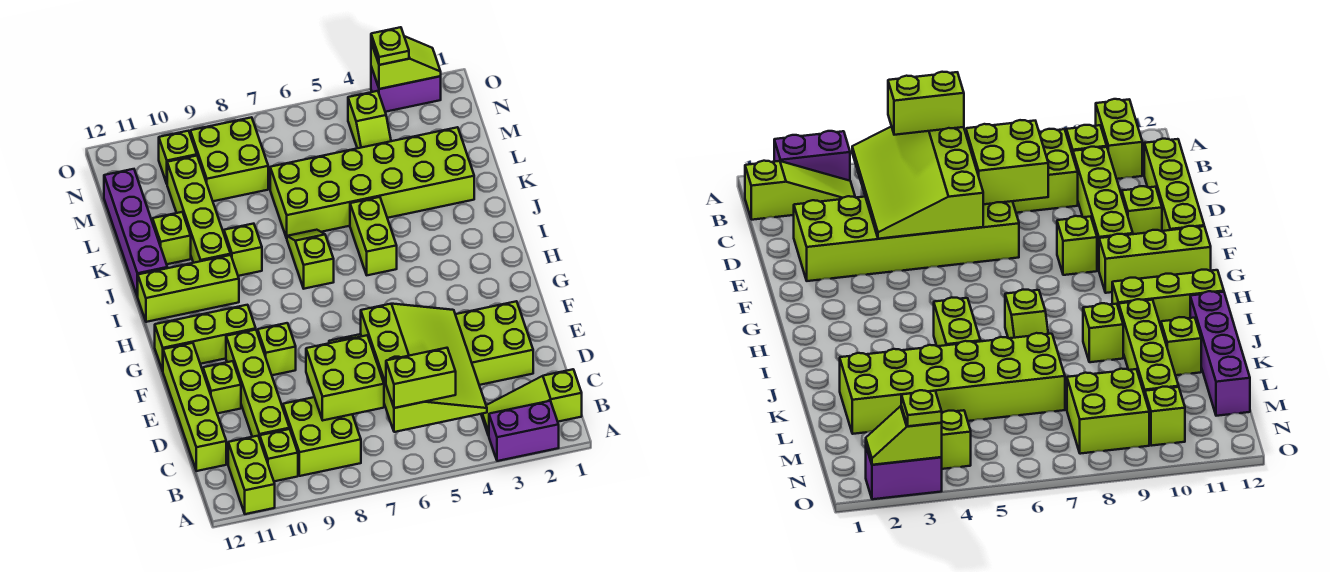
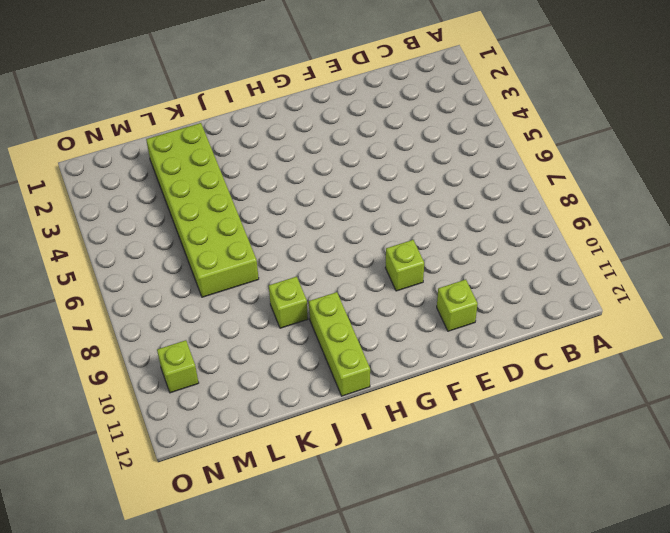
none -> purple brick A2:A3 level 1
none -> lime brick A11:B11 level 1
none -> lime slope B1:B3 level 1 top 1

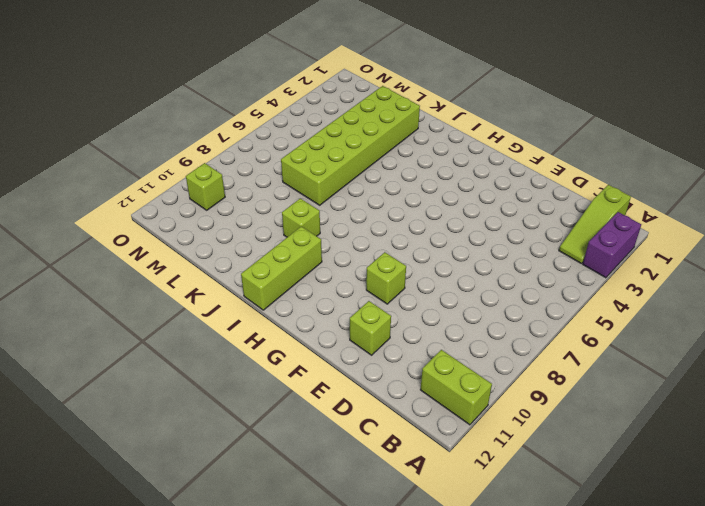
none -> lime brick B8:C9 level 1
none -> lime brick B10 level 1
none -> lime brick C10:F10 level 1

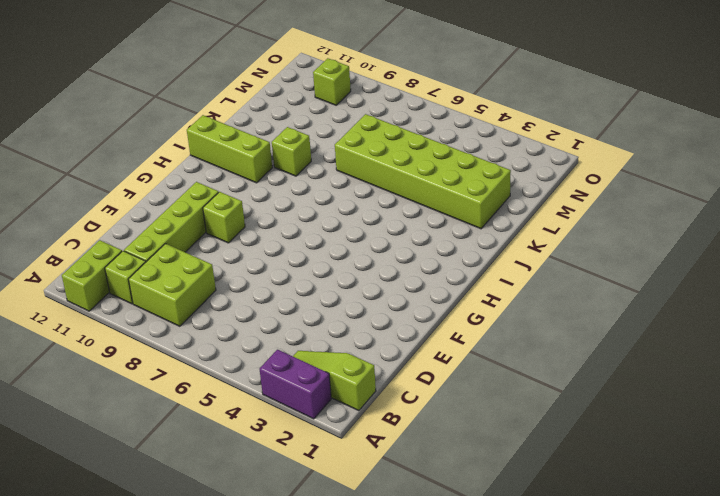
none -> lime brick C12:F12 level 1
none -> lime brick D2:E7 level 1
none -> lime brick E11 level 1

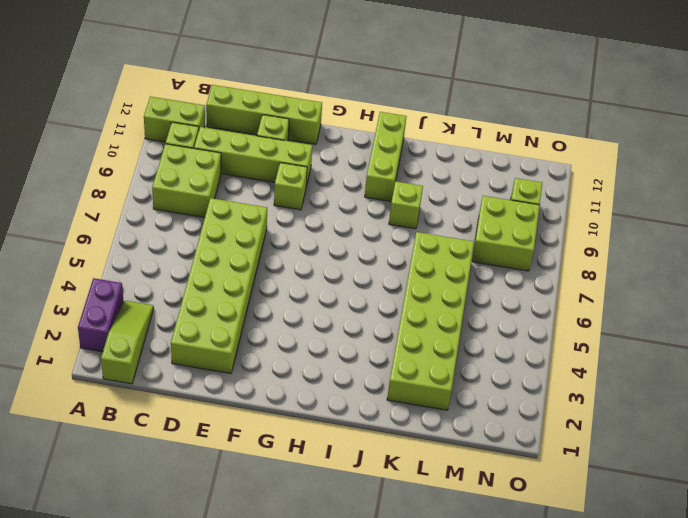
none -> lime brick G10:G12 level 1
none -> lime brick I5:J5 level 1
none -> lime slope I7:J7 level 1 top I

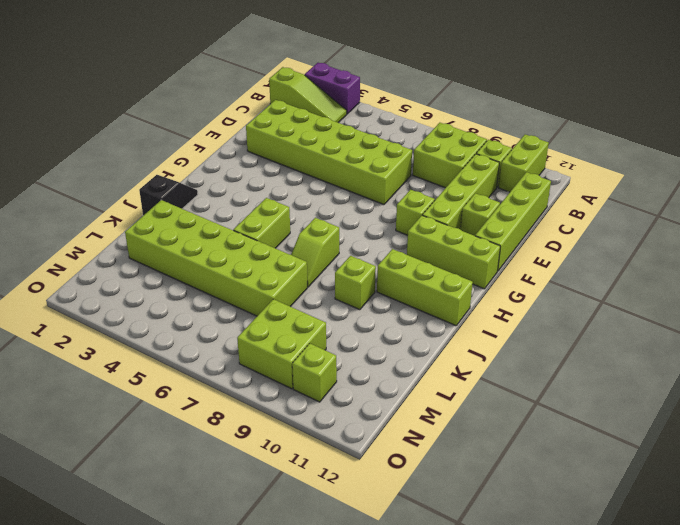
black slope I1:J1 level 1 top J -> none
none -> lime brick J10:M10 level 1
none -> purple brick J12:M12 level 1
none -> lime brick K11 level 1

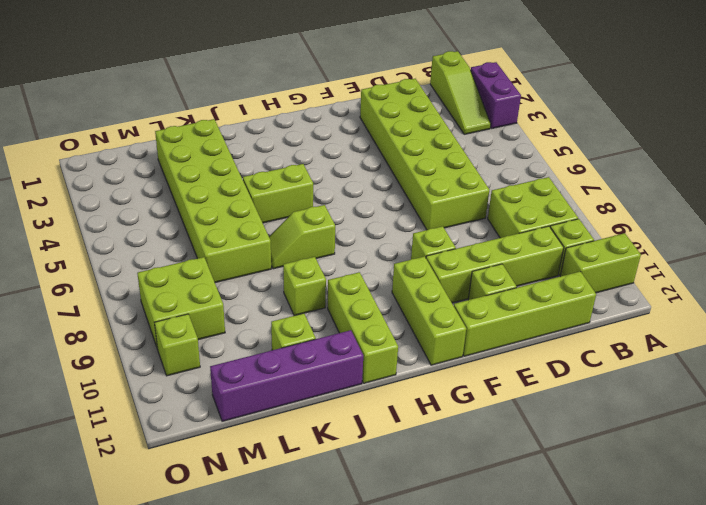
none -> lime brick J10:M10 level 1
none -> lime slope M4:N4 level 1 top N
none -> purple brick O2:O3 level 1

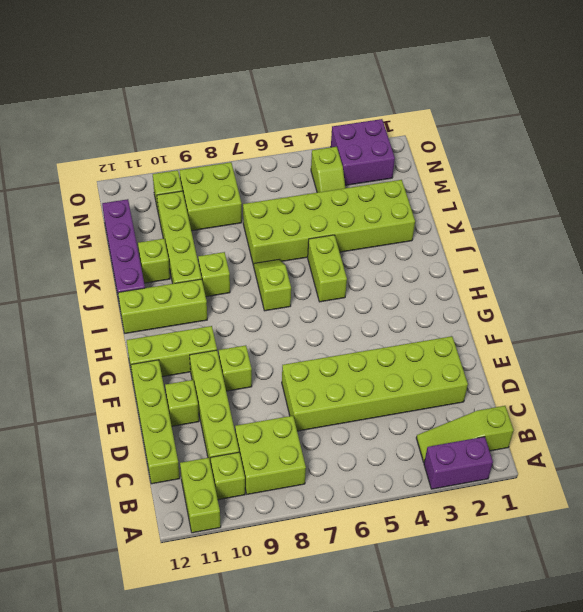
purple brick N2:O3 level 1 -> purple brick O2:O3 level 1
none -> lime slope B4:E6 level 2 top 6
none -> lime brick C7:D8 level 2
none -> lime slope O2:O3 level 2 top 3

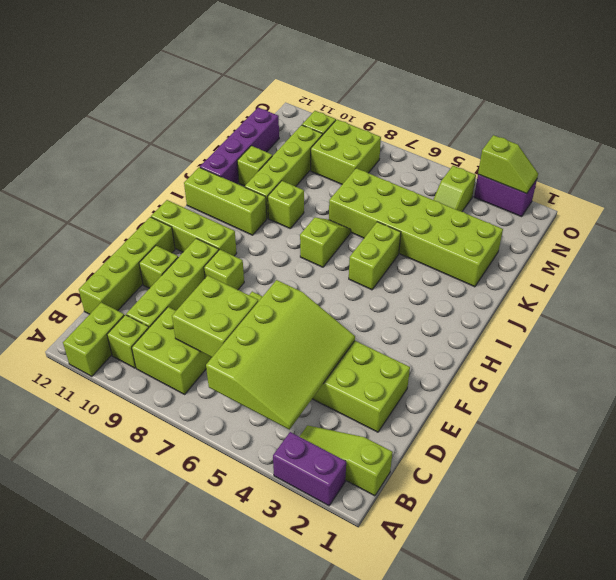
none -> lime brick B5:B6 level 3
none -> lime plate O3 level 3

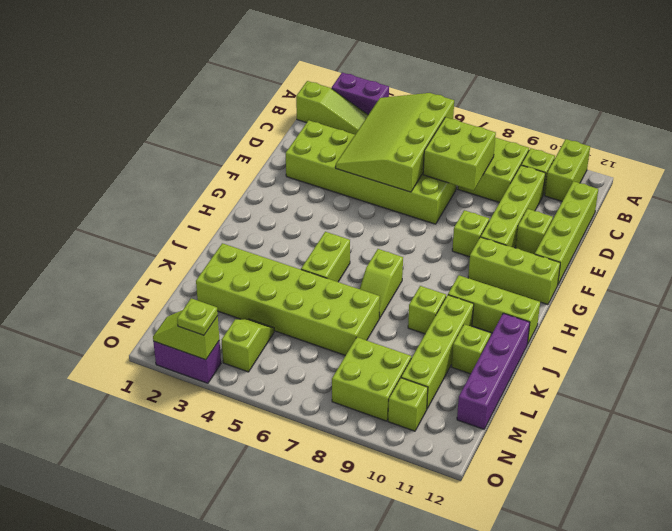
none -> lime brick B5:B6 level 3

